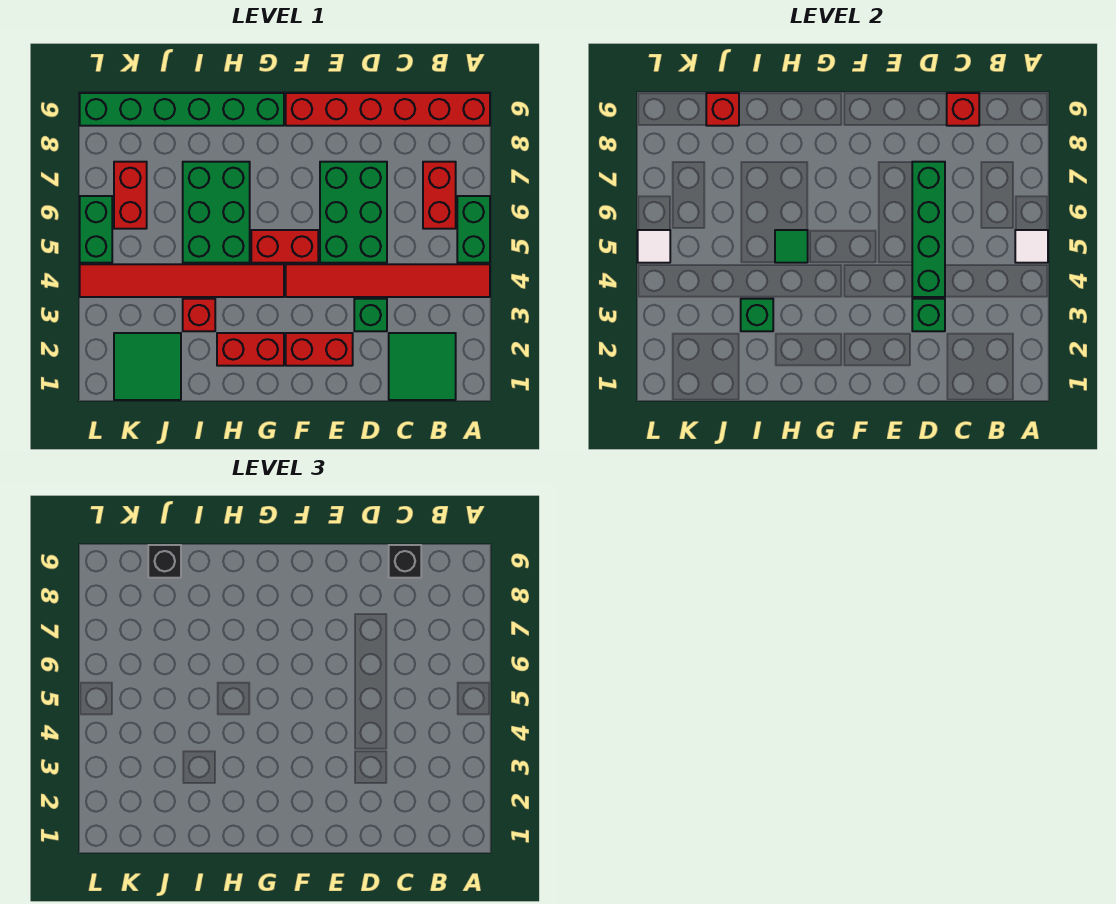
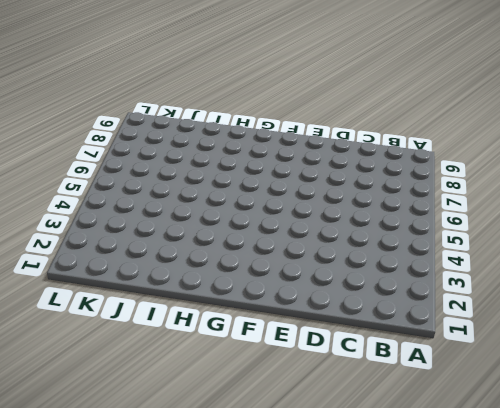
none -> red tile A4:F4 level 1
none -> green brick A5:A6 level 1
none -> red brick A9:F9 level 1

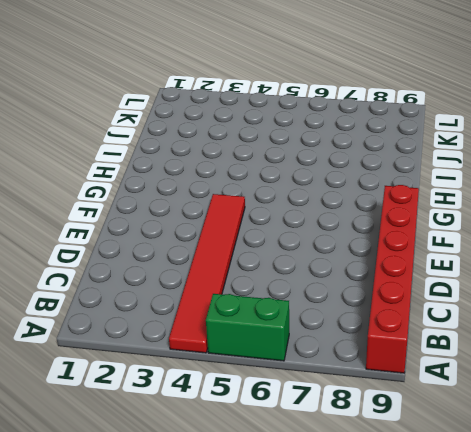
none -> green tile B1:C2 level 1
none -> red brick B6:B7 level 1
none -> green brick D3 level 1

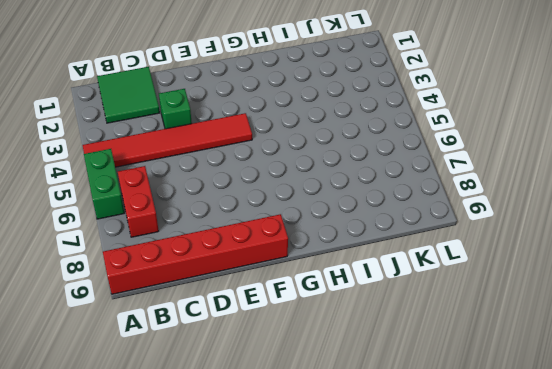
none -> green brick D5:E7 level 1
none -> red brick E2:F2 level 1
none -> red brick F5:G5 level 1

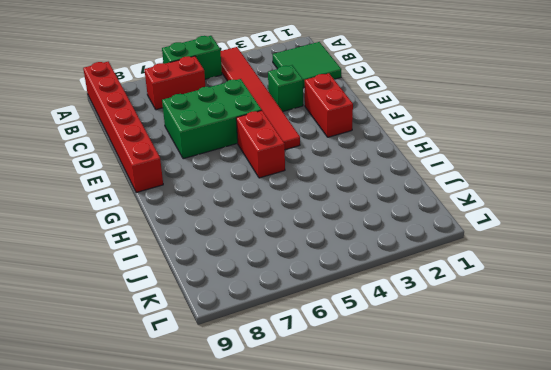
none -> red brick G2:H2 level 1
none -> red tile G4:L4 level 1
none -> green brick G9:L9 level 1

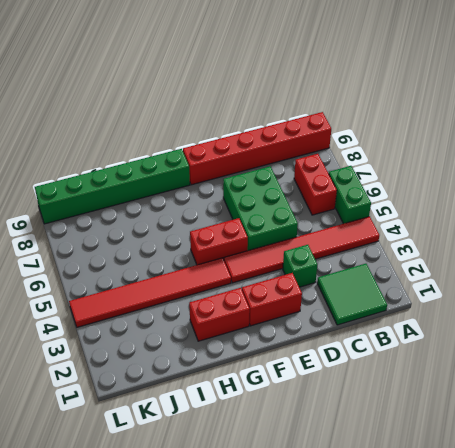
none -> green brick H5:I7 level 1
none -> red brick I3 level 1
none -> green tile J1:K2 level 1

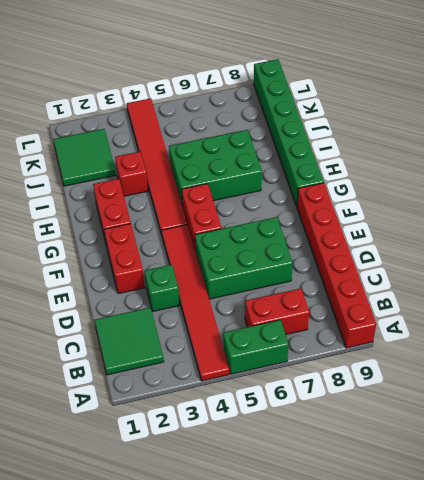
none -> red brick K6:K7 level 1
none -> green brick L5:L6 level 1
none -> white tile A5 level 2

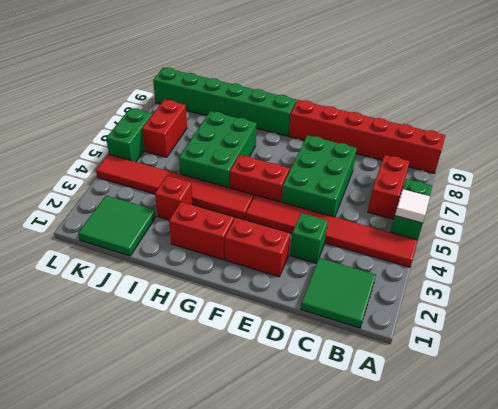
none -> red brick C9 level 2
none -> green brick D3 level 2
none -> green brick D4:D7 level 2

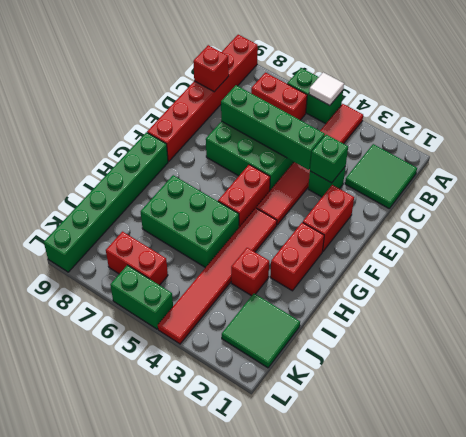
none -> green tile H5 level 2
none -> green brick I3 level 2
none -> red brick J9 level 2

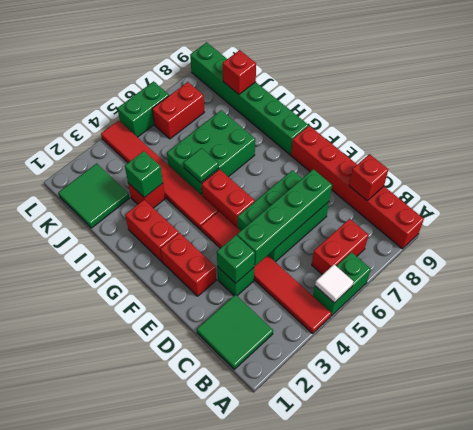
none -> white tile L5 level 2
none -> black brick C9 level 3
none -> black brick J9 level 3

